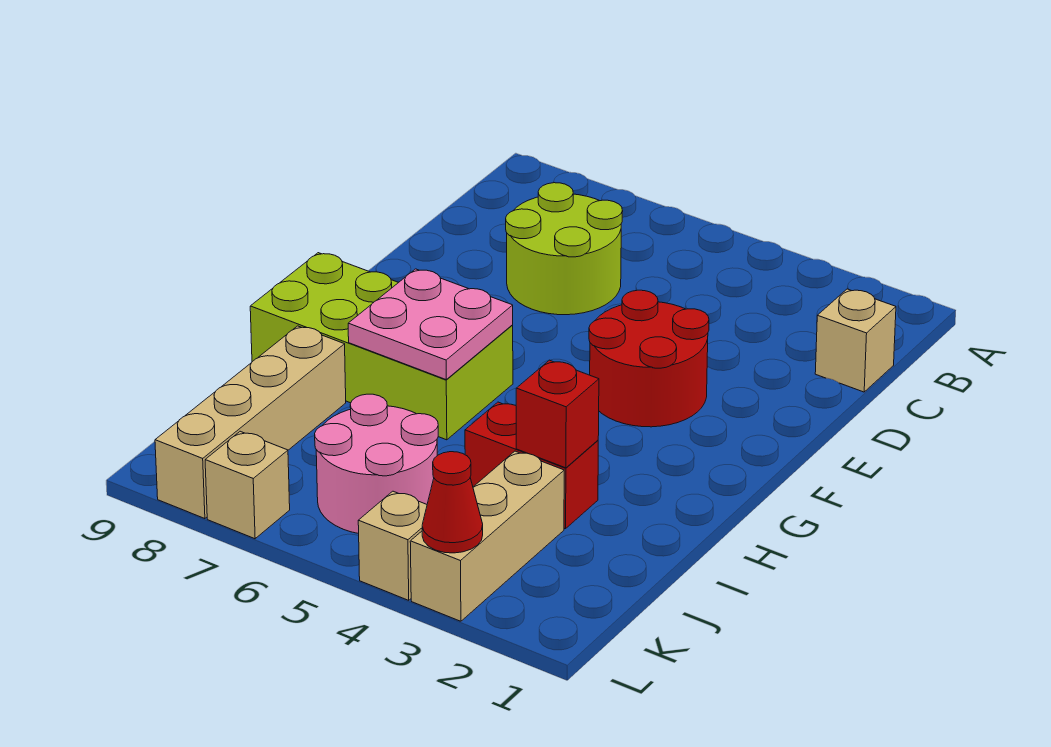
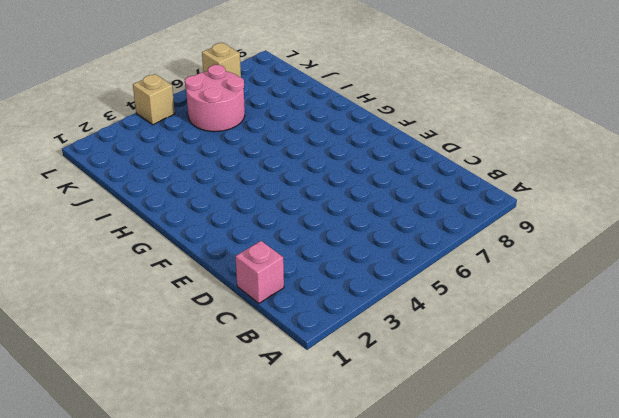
pink brick C1 level 1 -> tan brick C1 level 1
none -> lime round brick C6:D7 level 1
none -> red round brick E3:F4 level 1
none -> lime brick G6:H9 level 1

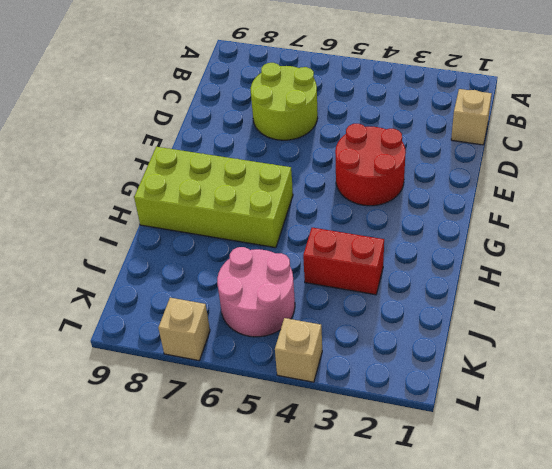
none -> tan brick I8:L8 level 1
none -> tan brick J3:L3 level 1
none -> pink plate G6:H7 level 2

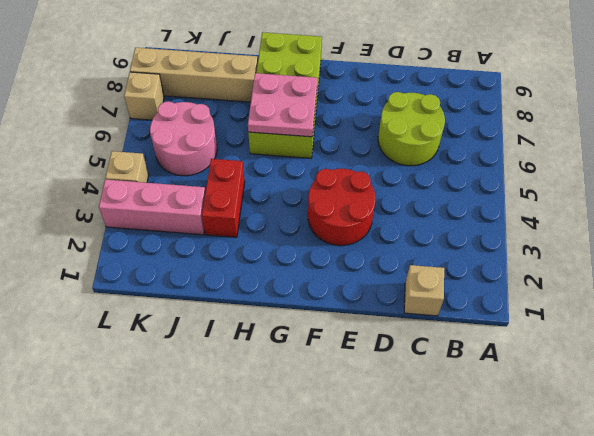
pink brick J3:L3 level 1 -> tan brick J3:L3 level 1
none -> red brick I3 level 2
none -> red cone L3 level 2

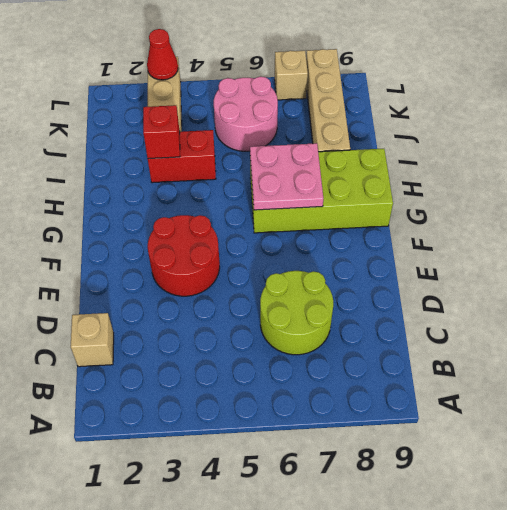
none -> tan brick L4 level 1

